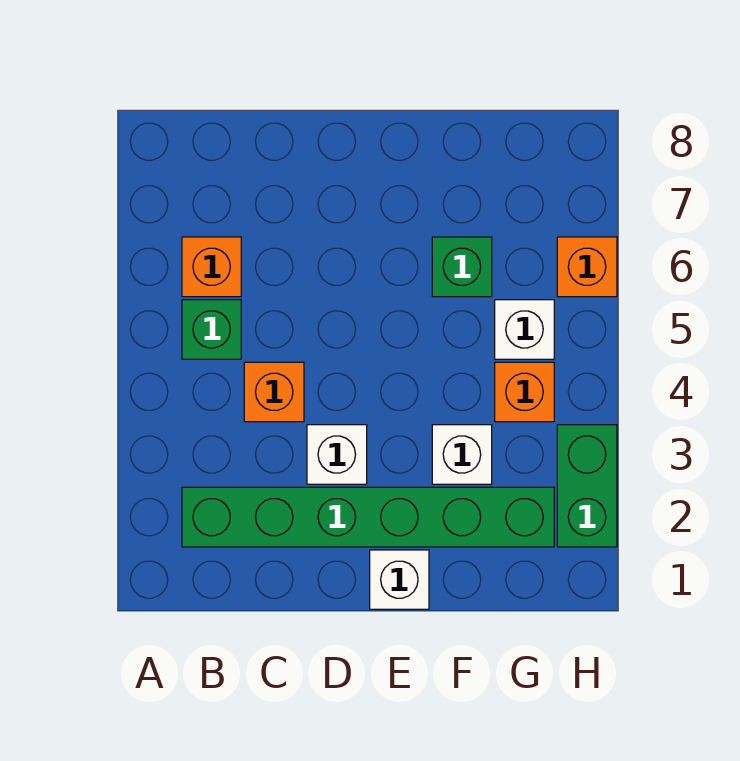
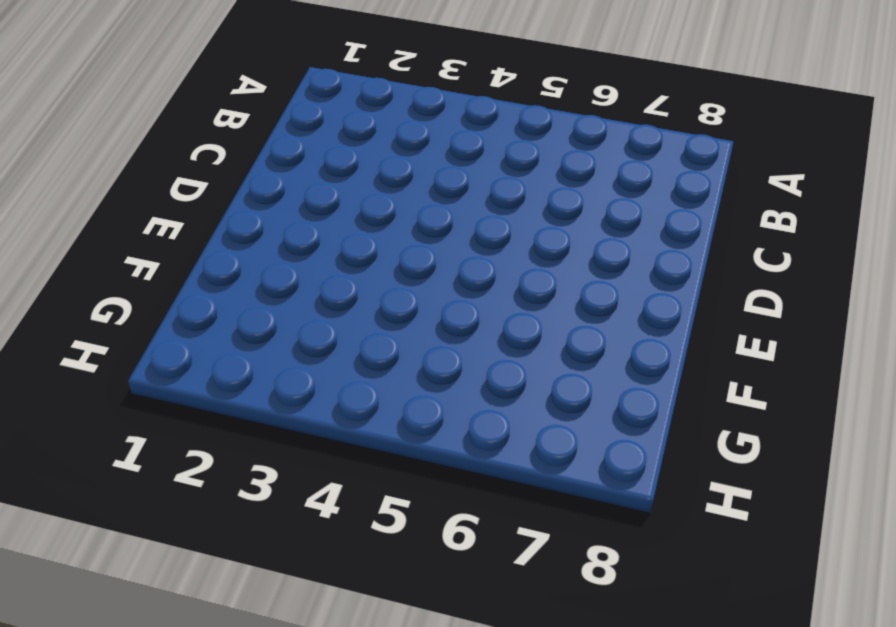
none -> green brick B2:G2 level 1
none -> green brick B5 level 1
none -> orange brick B6 level 1

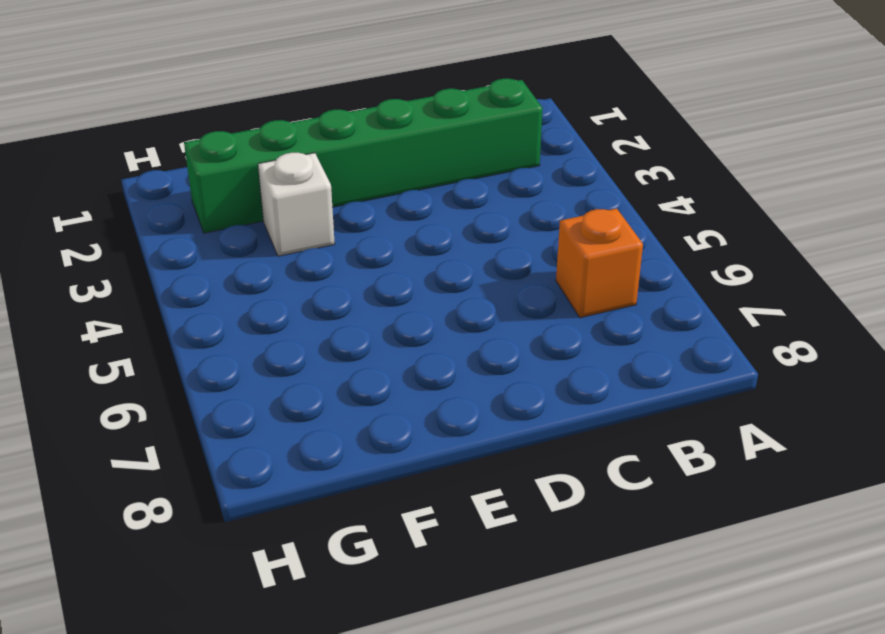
none -> green brick B5 level 1
none -> orange brick C4 level 1
none -> white brick D3 level 1

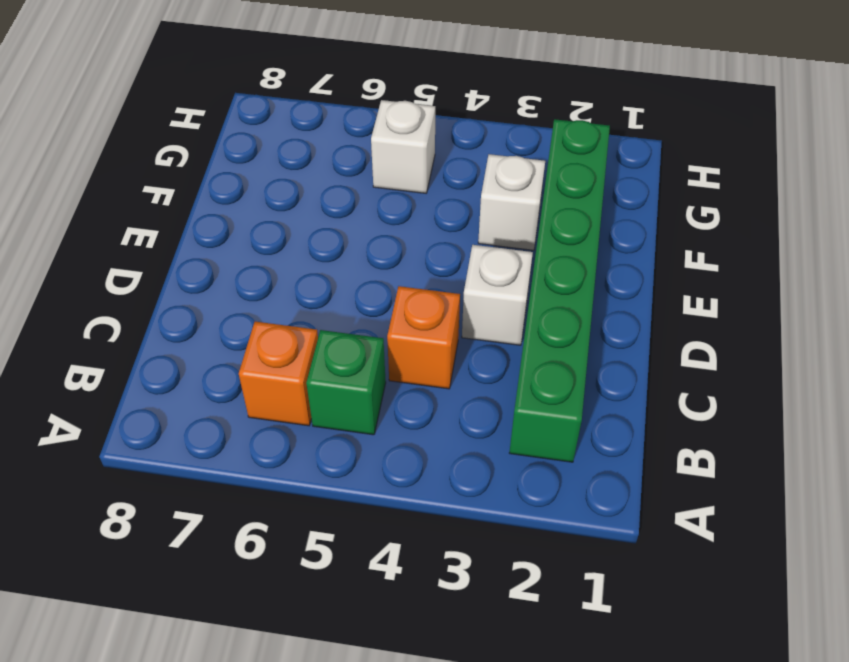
none -> white brick E1 level 1
none -> green brick F6 level 1
none -> orange brick G4 level 1

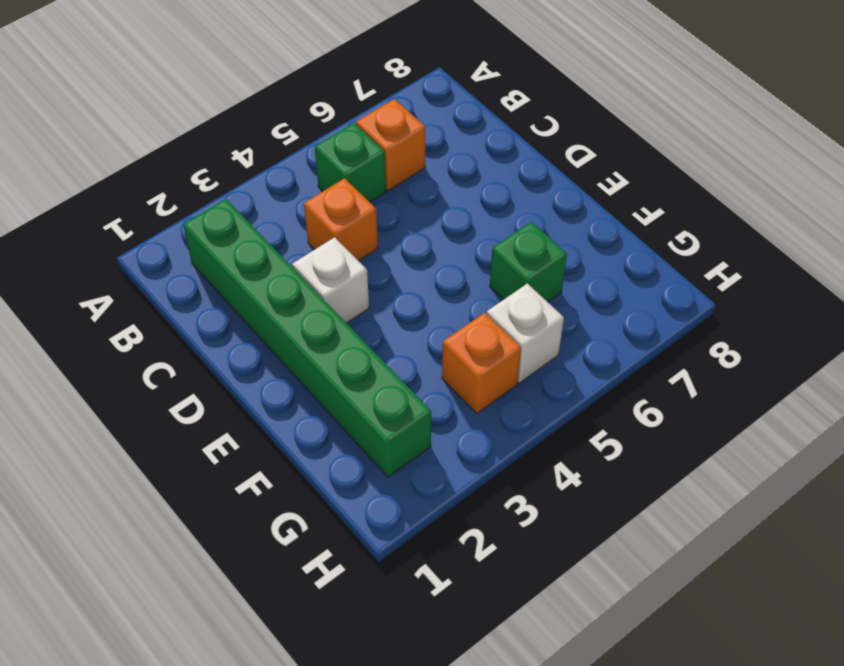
none -> white brick E1 level 1
none -> white brick F3 level 1
none -> green brick H2:H3 level 1

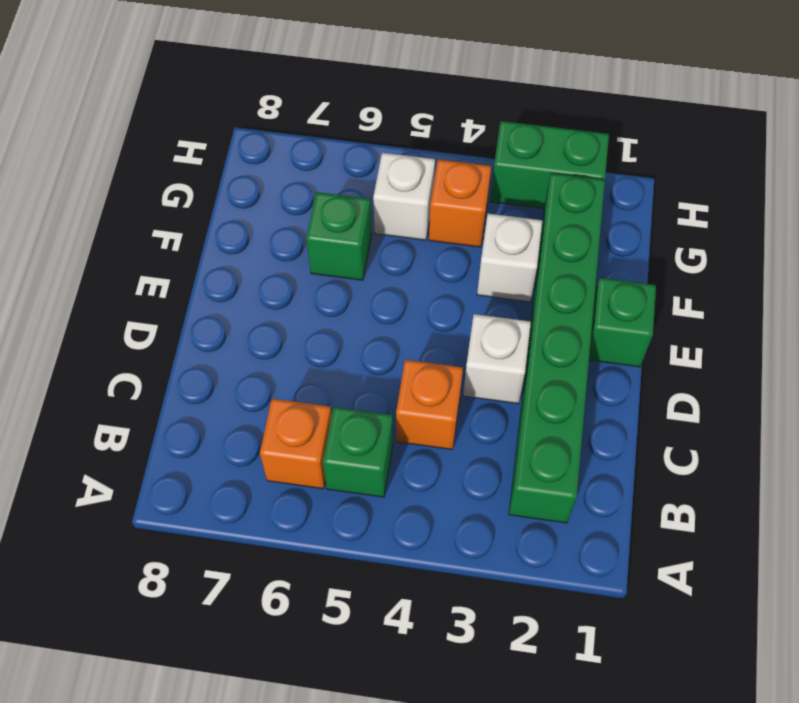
green brick E1 level 1 -> white brick E1 level 1
none -> orange brick H6 level 1

